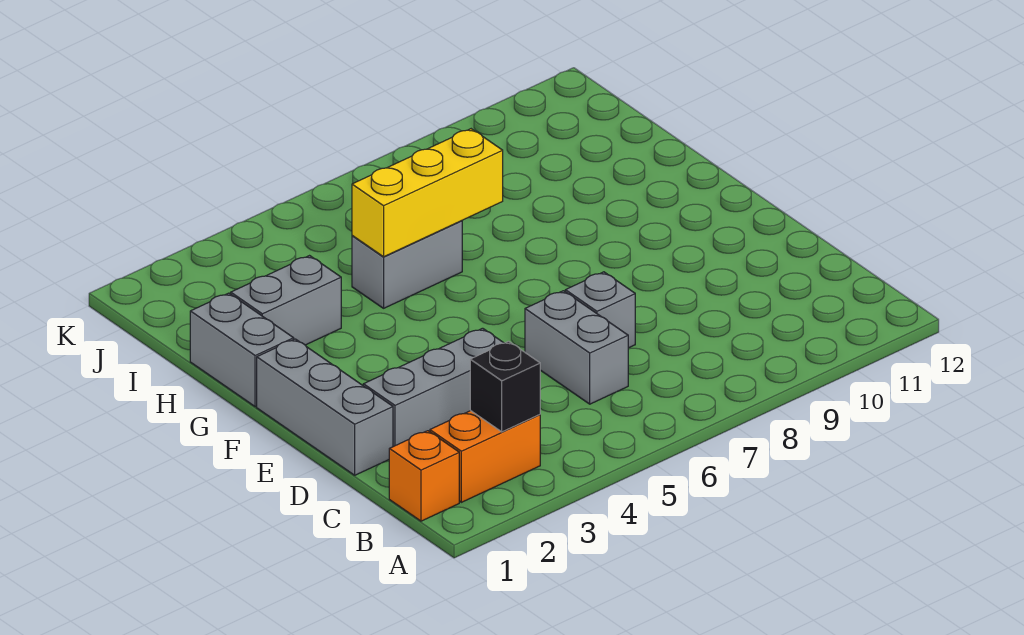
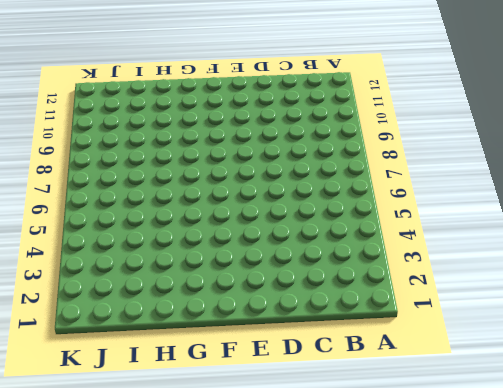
none -> orange brick B1 level 1
none -> orange brick B2:B3 level 1

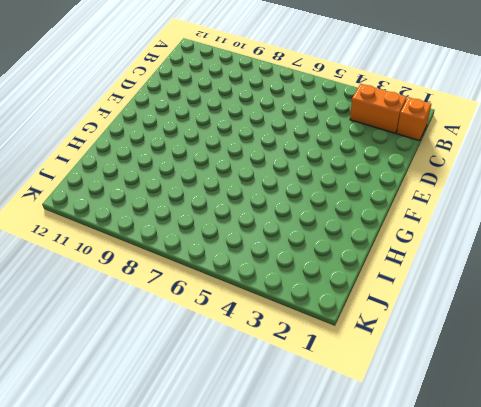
none -> grey brick C6:D6 level 1
none -> grey brick D1:F1 level 1

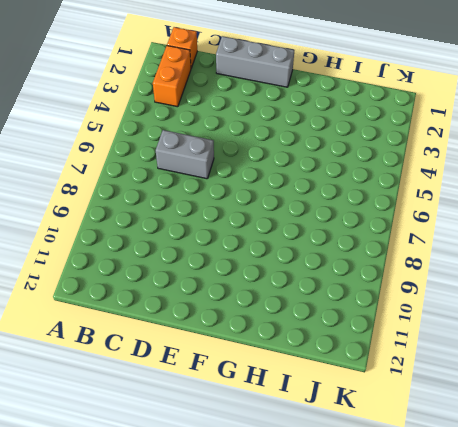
none -> grey brick D2:D4 level 1
none -> grey brick D7 level 1

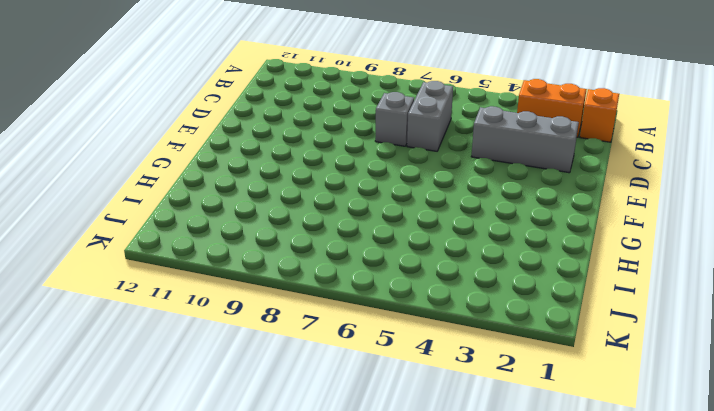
none -> grey brick D1:F1 level 1
none -> grey brick G1:H1 level 1

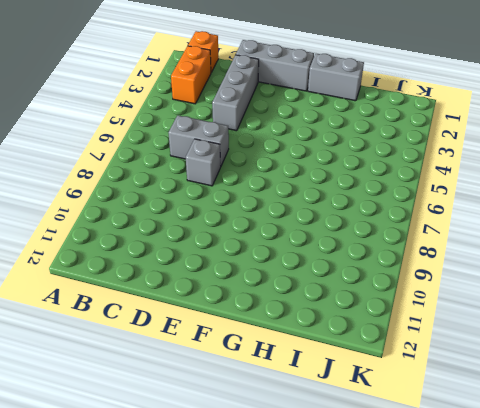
none -> grey brick H2:H3 level 1
none -> grey brick H5:H6 level 1

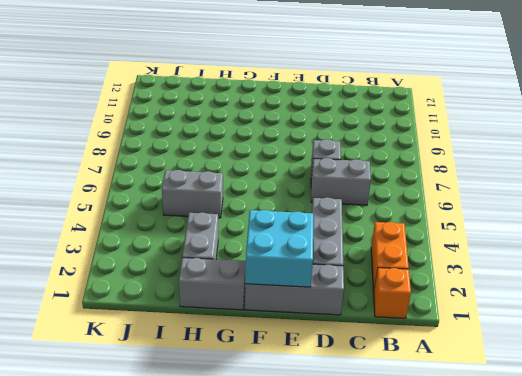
cyan brick E1:F2 level 2 -> none
grey brick H5:I5 level 1 -> grey brick H5:H6 level 1
none -> black brick B3 level 2
none -> yellow brick H5:H7 level 2

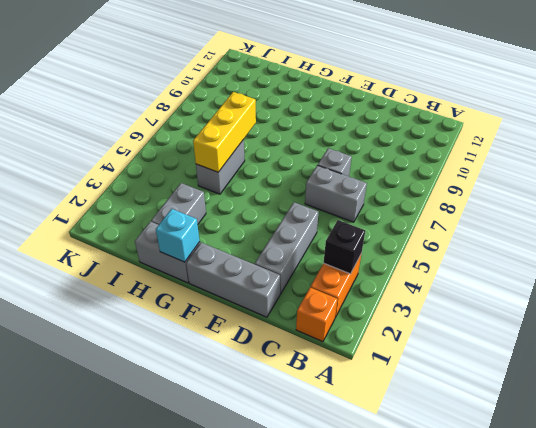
cyan brick G1 level 2 -> none

